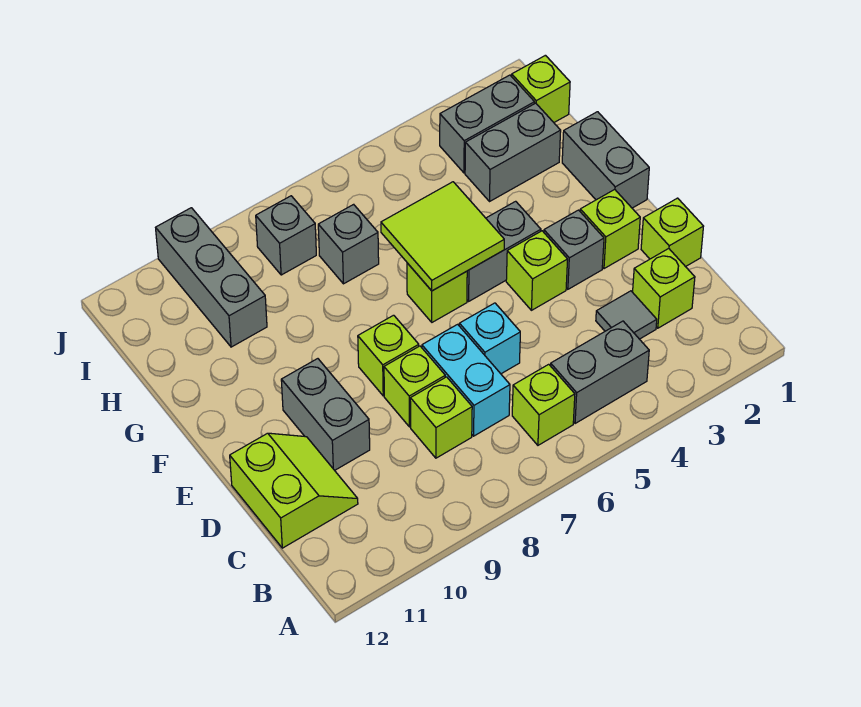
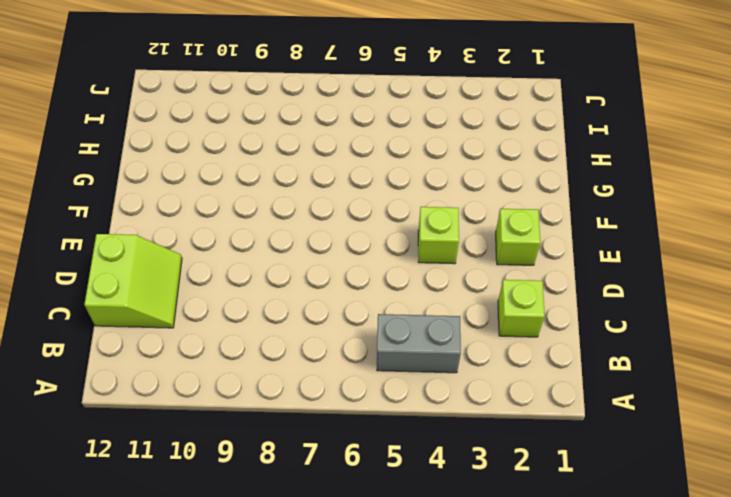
none -> lime brick B6 level 1
none -> grey tile C3 level 1
none -> cyan brick C7:D7 level 1

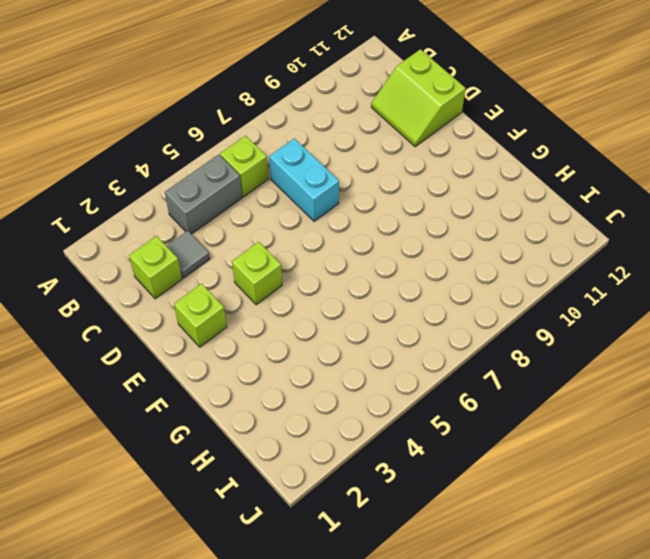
none -> lime brick C8 level 1
none -> lime brick D1 level 1
none -> cyan brick D6 level 1

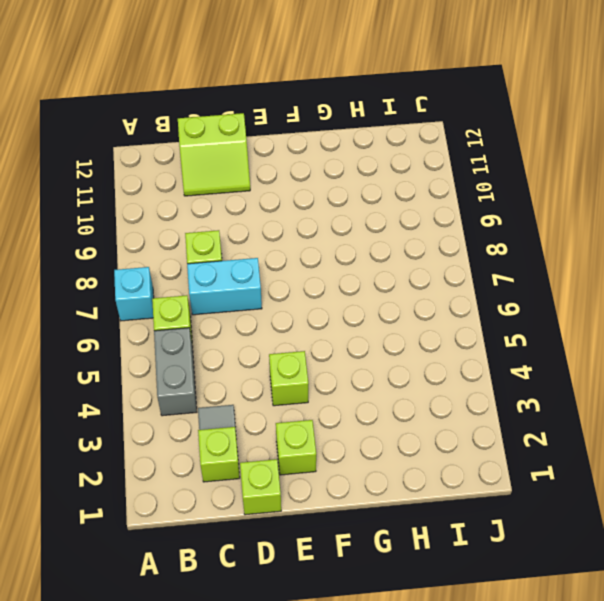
cyan brick A7 level 1 -> cyan brick D6 level 1
none -> lime brick D8 level 1
none -> grey brick D10:E10 level 1
none -> grey brick E3 level 1

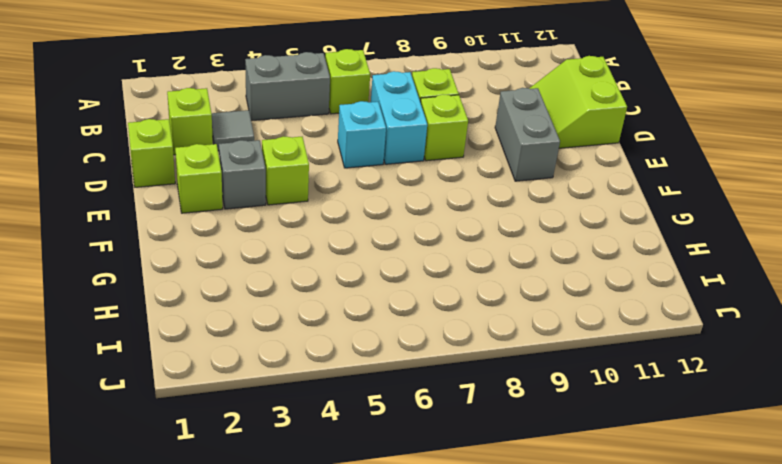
none -> lime brick E8 level 1
none -> grey brick F1:G1 level 1
none -> grey brick F4:F5 level 1

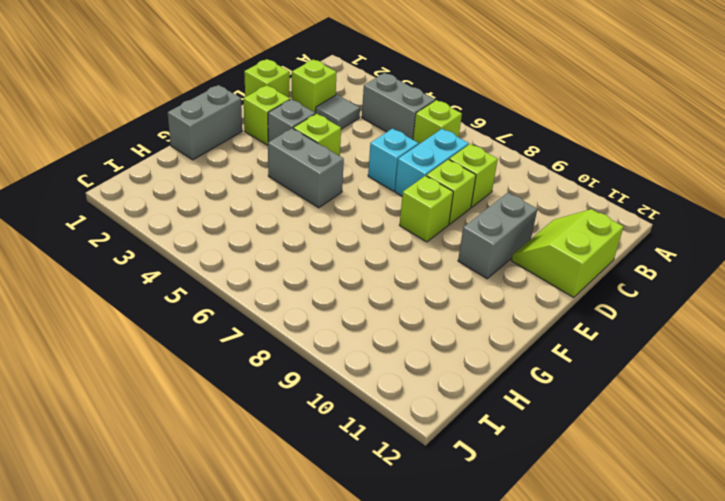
none -> lime brick F6 level 1
none -> grey brick H2:H3 level 1
none -> grey brick H7 level 1

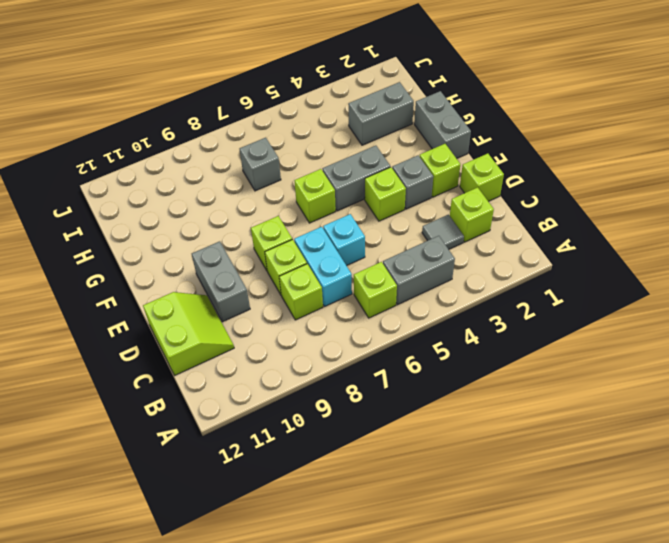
none -> grey brick H10:J10 level 1
none -> lime brick I1 level 1
none -> grey brick I2:I3 level 1

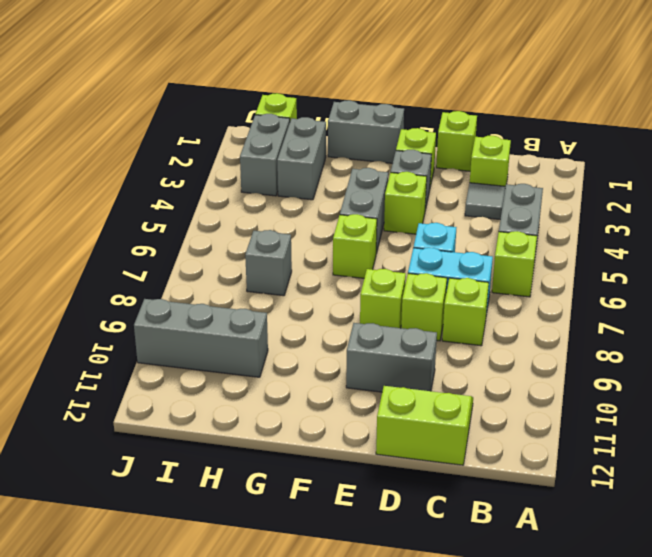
none -> grey brick I8 level 1
none -> lime tile F5:G6 level 2

